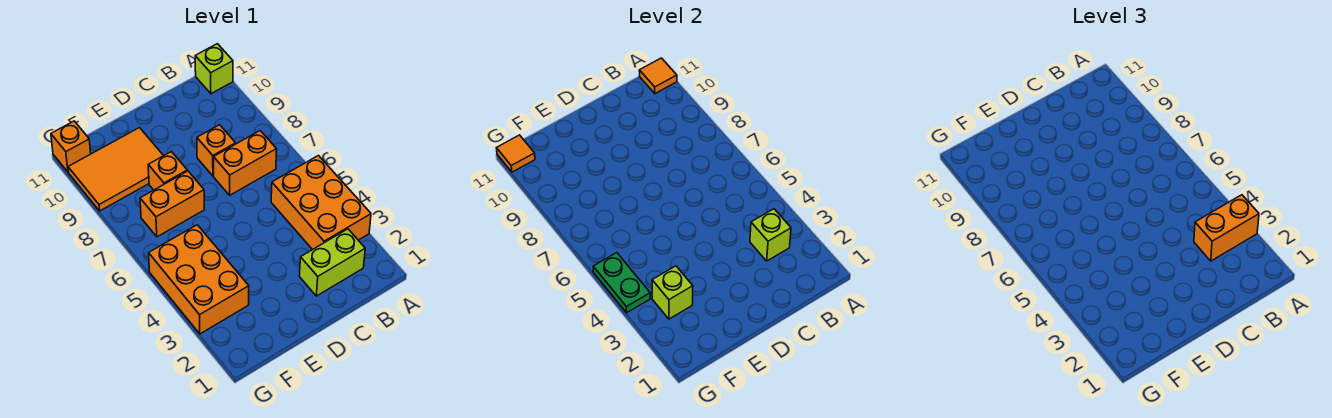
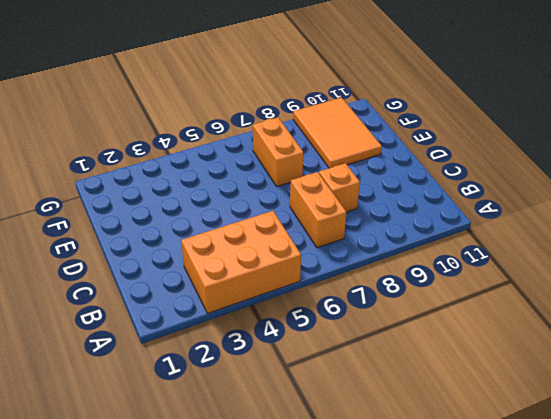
none -> lime brick A11 level 1
none -> lime brick B2:C2 level 1
none -> orange brick E8 level 1

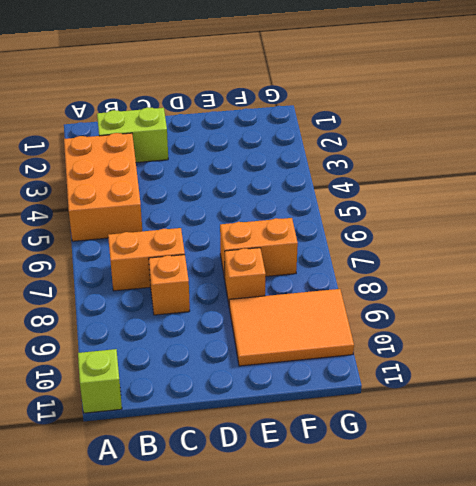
none -> orange brick F3:G5 level 1
none -> orange brick G11 level 1
none -> orange tile A11 level 2

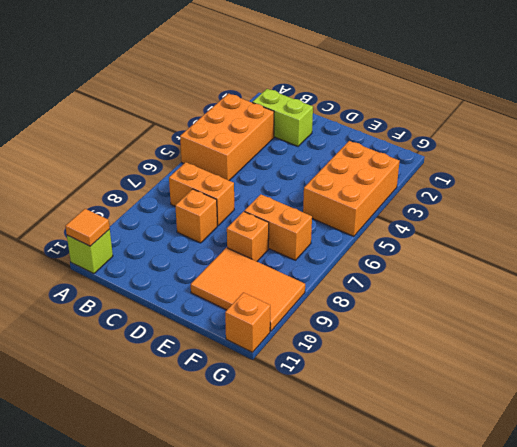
none -> lime brick B3 level 2
none -> lime brick F3 level 2
none -> green plate G4:G5 level 2

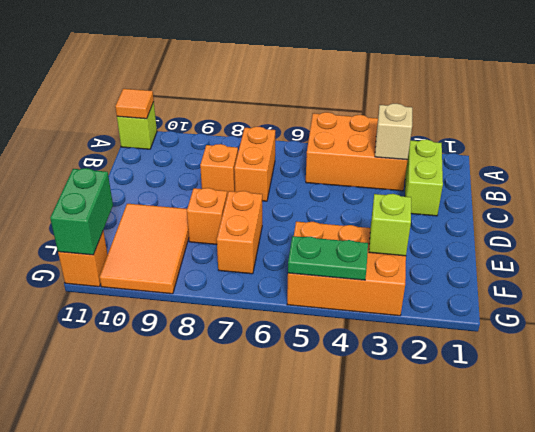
tan brick B3 level 2 -> lime brick B3 level 2
green brick F11:G11 level 2 -> orange tile G11 level 2
none -> orange brick A3:B3 level 3

